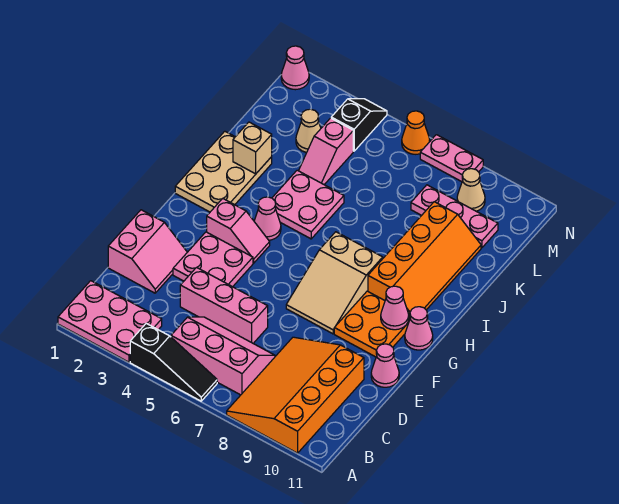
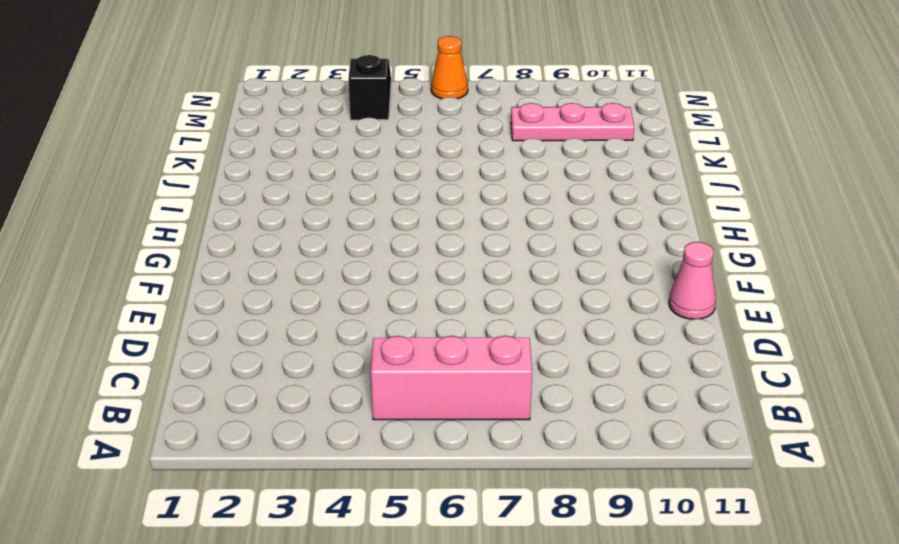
none -> pink plate A1:B3 level 1
none -> black slope A4:A6 level 1 top 4
none -> orange slope A8:D10 level 1 top 10

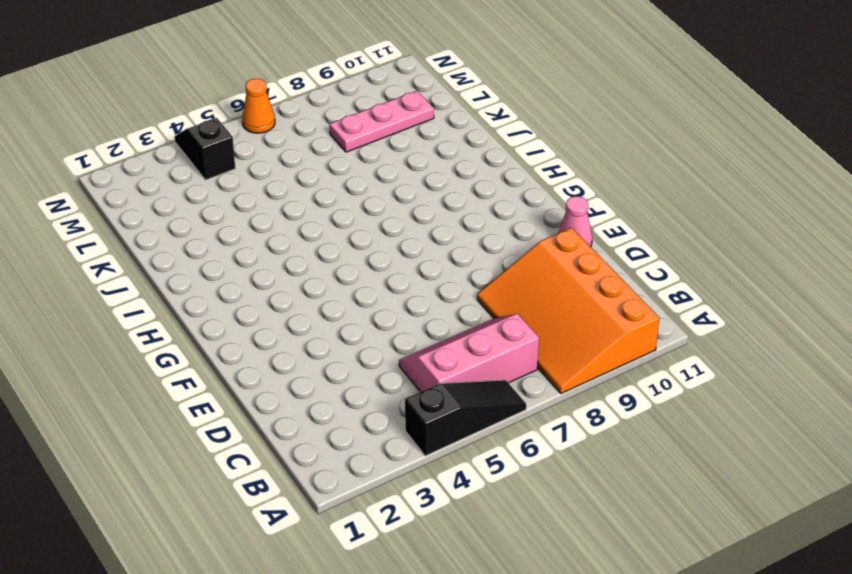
none -> pink plate A1:B3 level 1
none -> pink slope D1:E2 level 1 top 1
none -> pink brick D4:D6 level 1

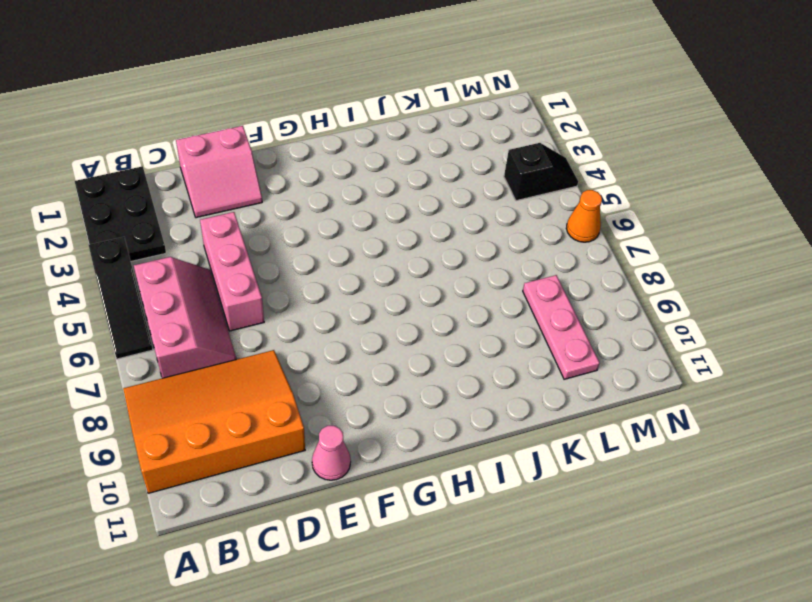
black plate A1:B3 level 1 -> pink plate A1:B3 level 1
none -> pink plate E3:F4 level 1
none -> tan slope F7:H8 level 1 top H
none -> orange plate F9:G10 level 1

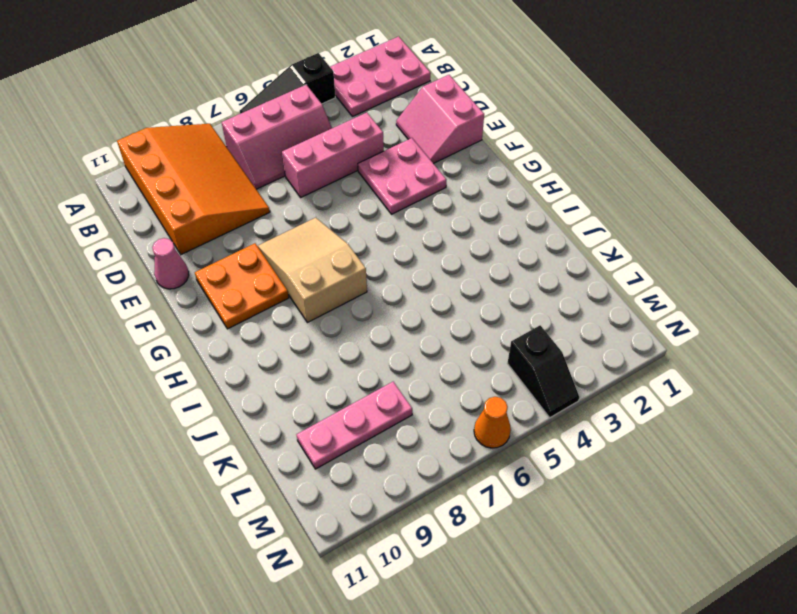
none -> pink slope G3:G4 level 1 top 3
none -> pink cone G11 level 1
none -> tan plate H1:J2 level 1

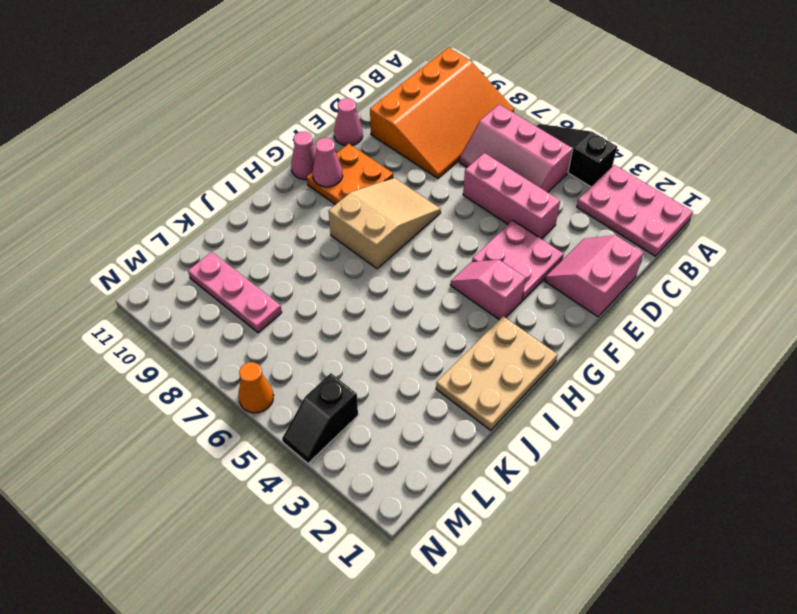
none -> pink cone H4 level 1
none -> orange slope H9:K10 level 1 top 9
none -> pink plate I4:J5 level 1

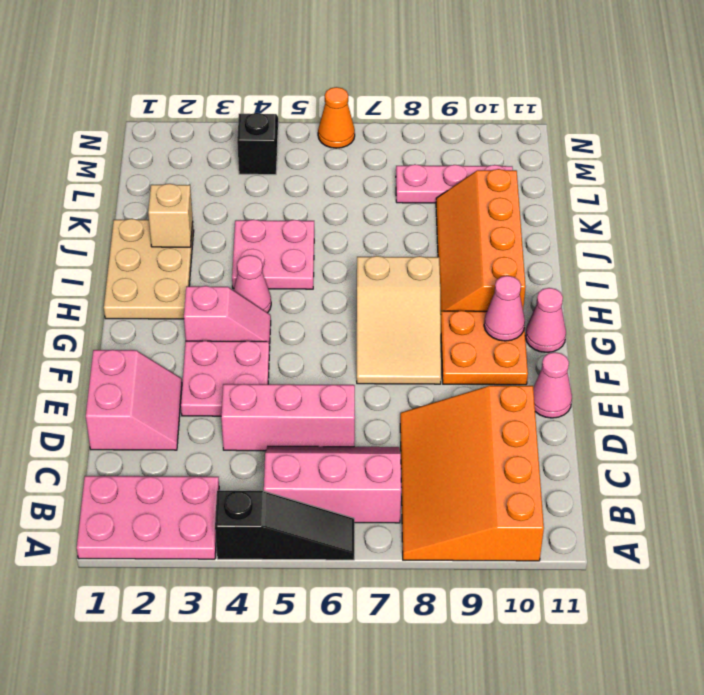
orange slope H9:K10 level 1 top 10 -> orange slope H9:K10 level 1 top 9
none -> pink slope K4:L4 level 1 top L
none -> tan cone L3 level 1
none -> tan cone M9 level 1

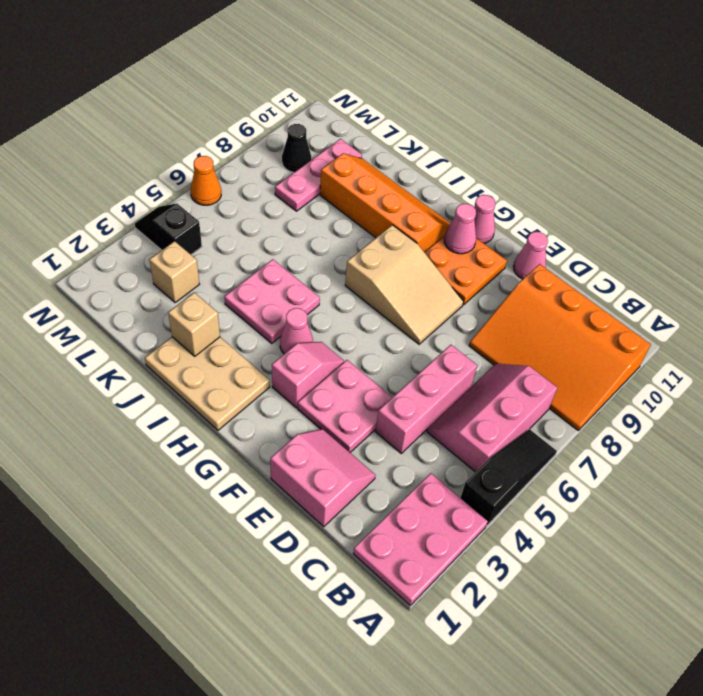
tan brick L3 level 1 -> tan cone L3 level 1
black cone M9 level 1 -> tan cone M9 level 1
none -> pink slope K4:L4 level 1 top L
none -> pink cone N1 level 1
none -> pink plate N7:N8 level 1

